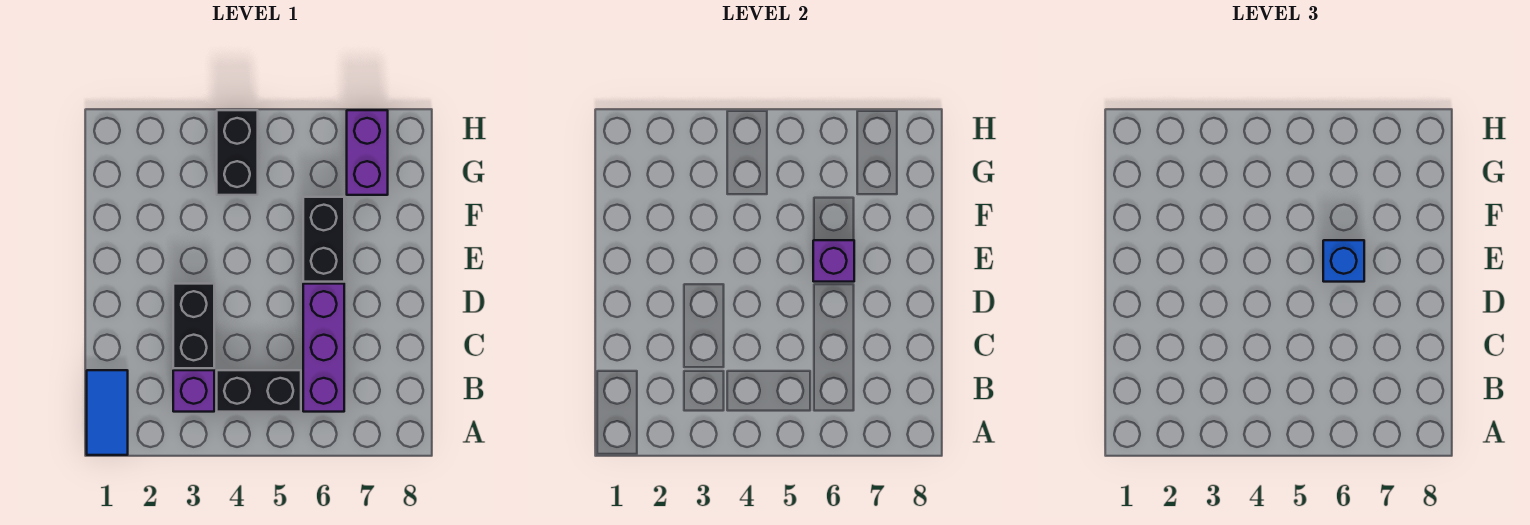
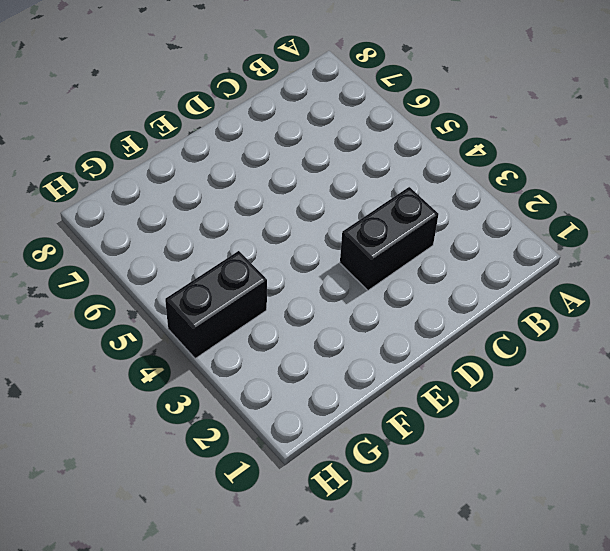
none -> blue tile A1:B1 level 1
none -> purple brick B3 level 1

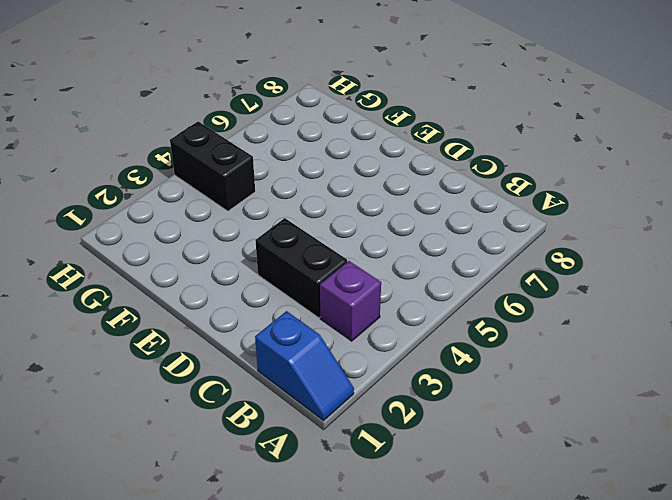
blue slope A1:B1 level 1 top B -> blue tile A1:B1 level 1
none -> black brick B4:B5 level 1
none -> purple brick B6:D6 level 1

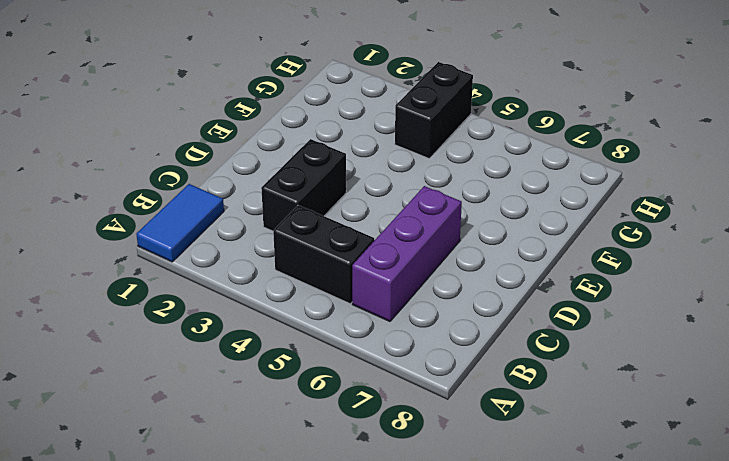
none -> purple brick B3 level 1
none -> black brick E6:F6 level 1

